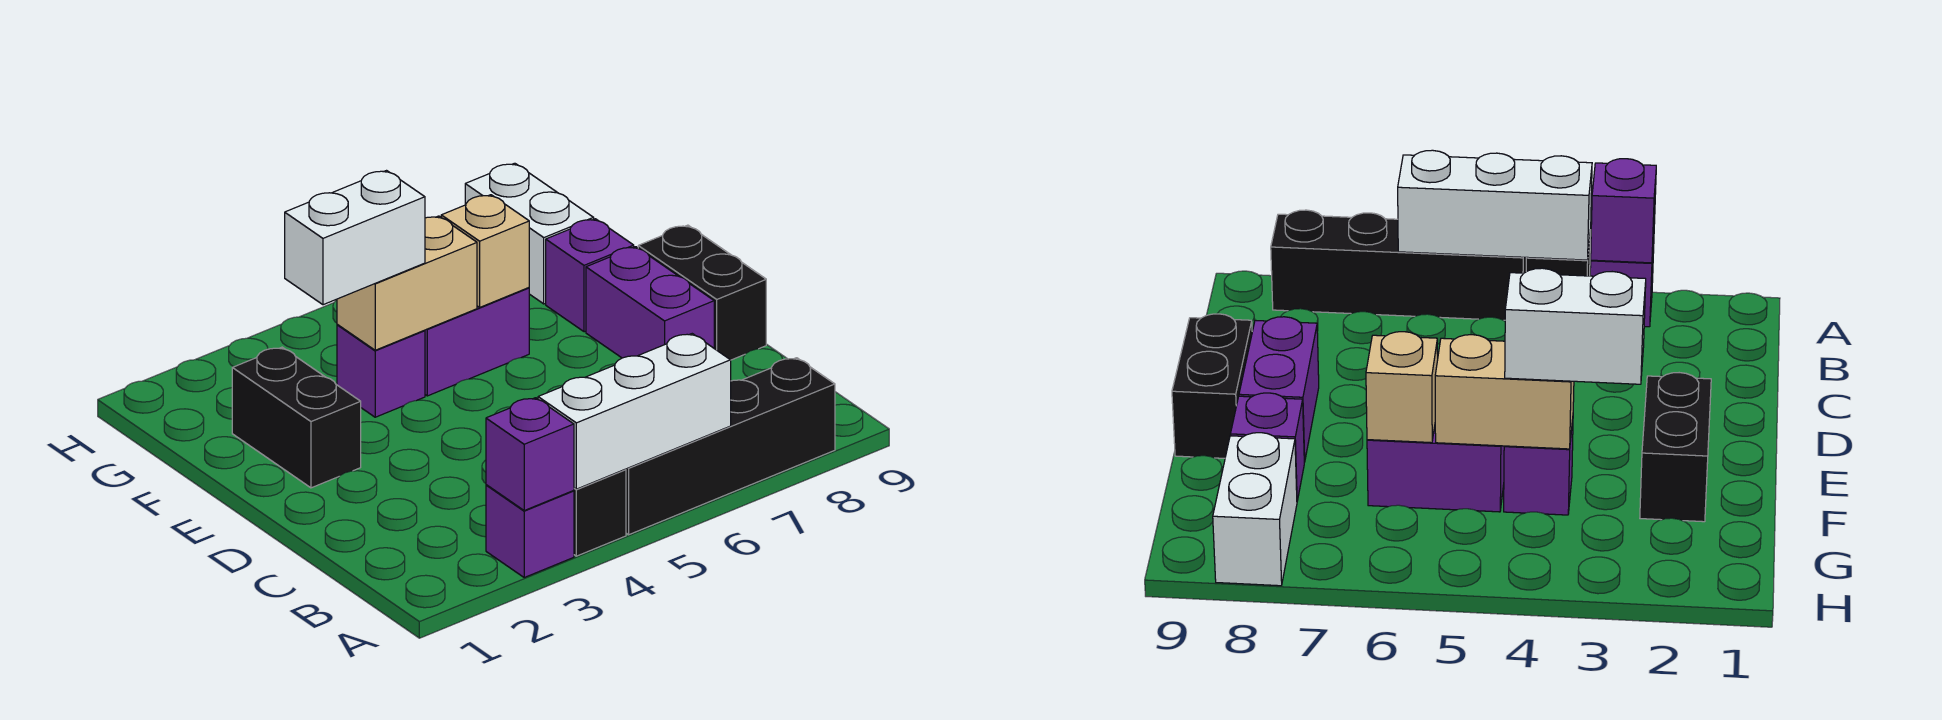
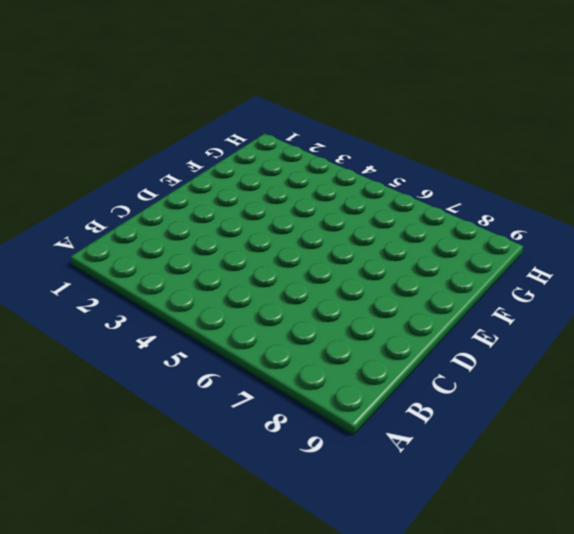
none -> purple brick A3 level 1
none -> black brick A4 level 1
none -> black brick A5:A8 level 1

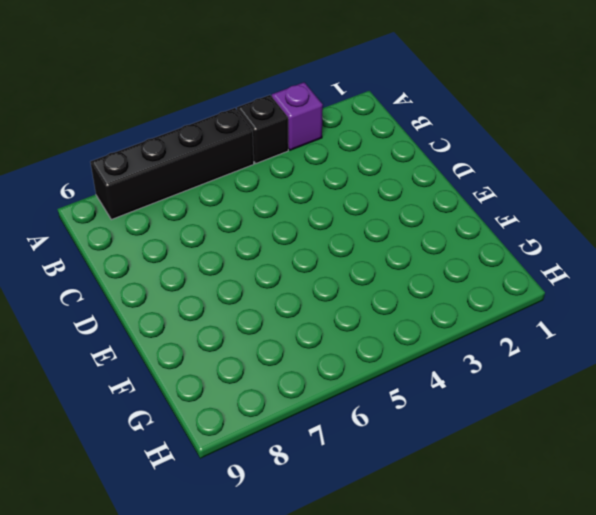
none -> purple brick D8:E8 level 1
none -> black brick D9:E9 level 1
none -> black brick E2:F2 level 1

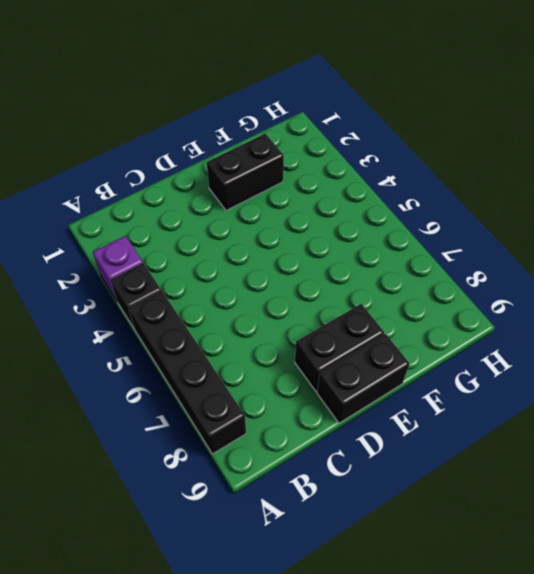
black brick D8:E8 level 1 -> purple brick D8:E8 level 1
none -> purple brick F4 level 1
none -> purple brick F5:F6 level 1
none -> purple brick F8 level 1

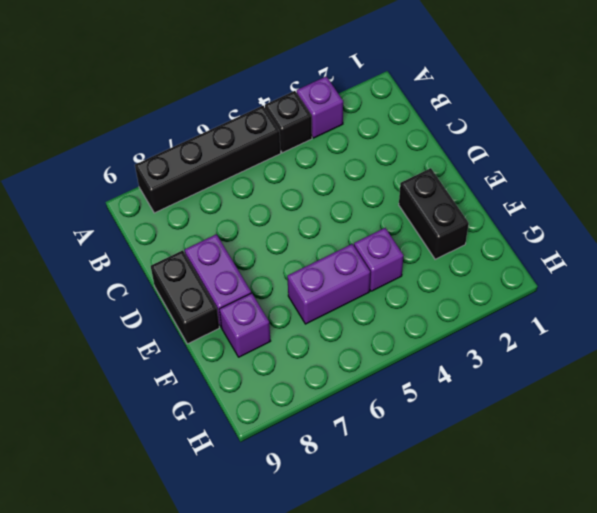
none -> white brick G8:H8 level 1
none -> purple brick A3 level 2
none -> white brick A4:A6 level 2

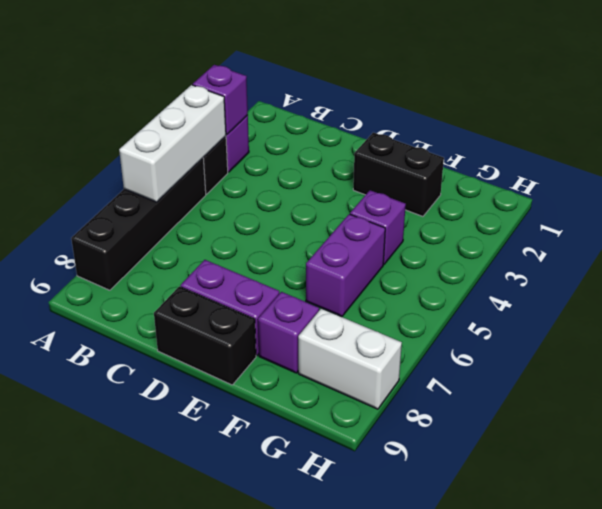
none -> tan brick F4:F5 level 2
none -> tan brick F6 level 2
none -> white brick F3:F4 level 3

